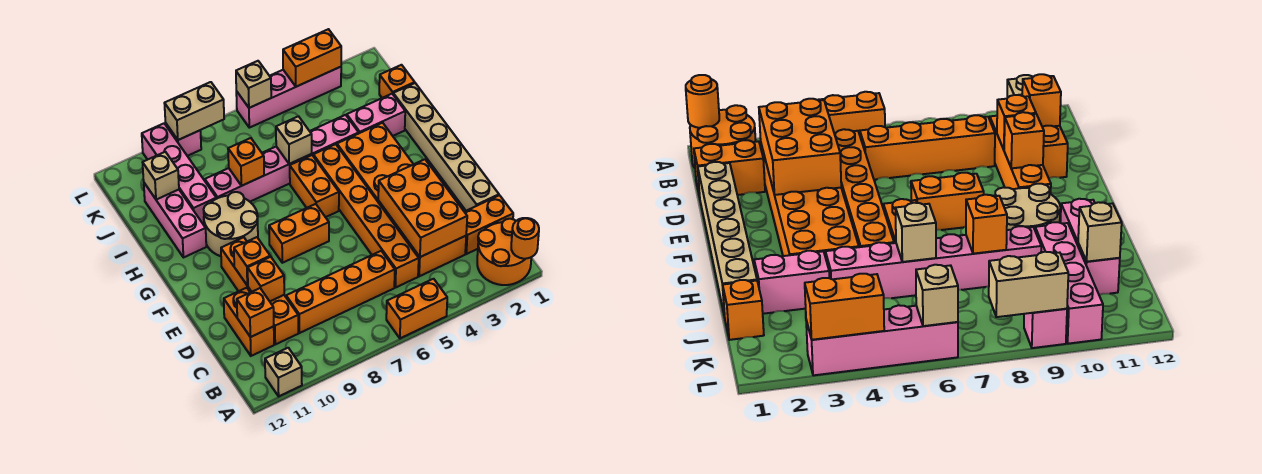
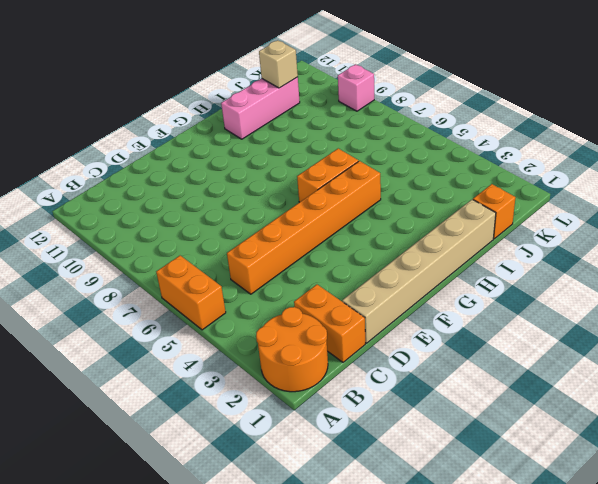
none -> tan brick A11 level 1
none -> orange brick C3:H4 level 1
none -> orange brick C6:C9 level 1
none -> orange brick C10:F10 level 1

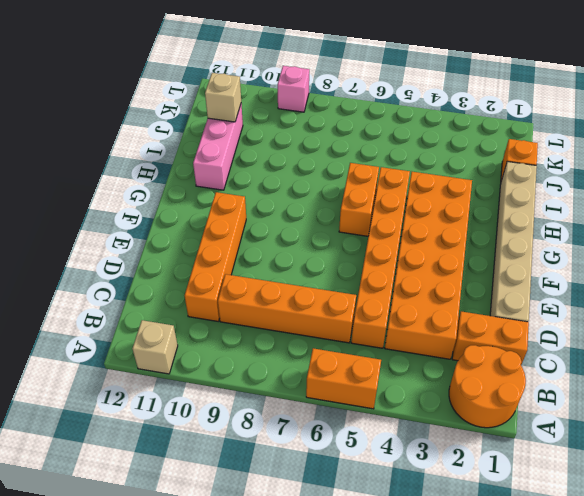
none -> orange brick C11:D11 level 1
none -> orange brick F7:F8 level 1
none -> tan round brick G9:H10 level 1
none -> pink brick I2:I3 level 1

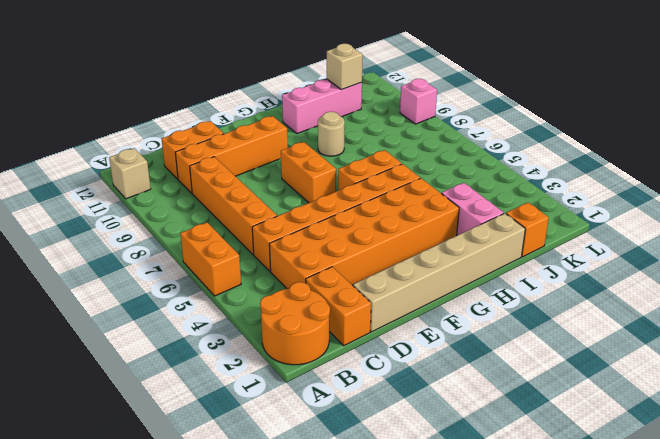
tan round brick H9 level 1 -> tan round brick G9:H10 level 1
none -> pink brick I4:I9 level 1
none -> pink brick I10:L10 level 1
none -> pink brick L3:L6 level 1
none -> orange round brick A1 level 2

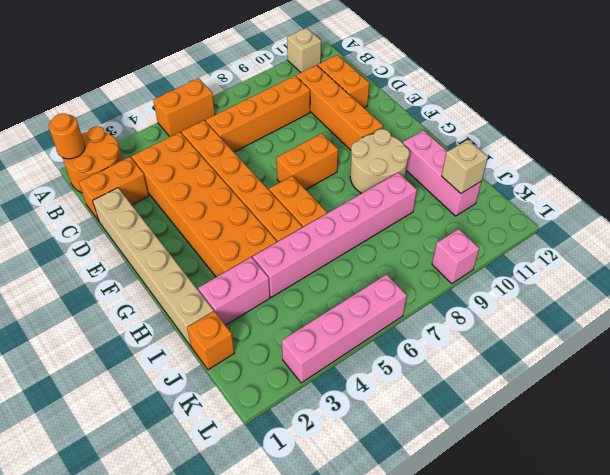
none -> pink brick I10:L10 level 1
none -> orange brick C3:E4 level 2
none -> orange brick C11 level 2
none -> orange brick D10 level 2

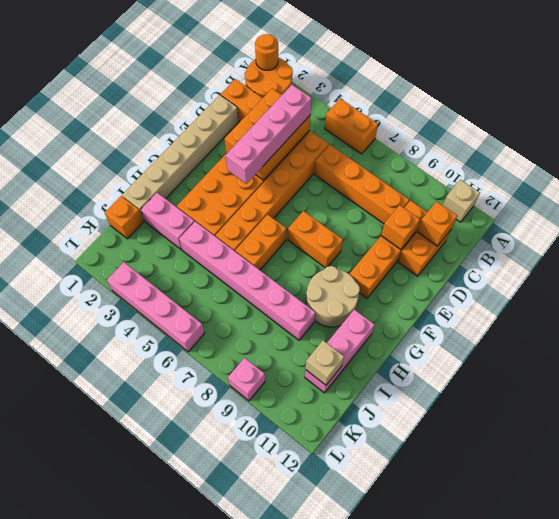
pink brick C4:F4 level 3 -> pink brick I10:L10 level 1
none -> orange brick E10 level 2
none -> tan brick I6 level 2
none -> orange brick I8 level 2
none -> orange brick L3:L4 level 2

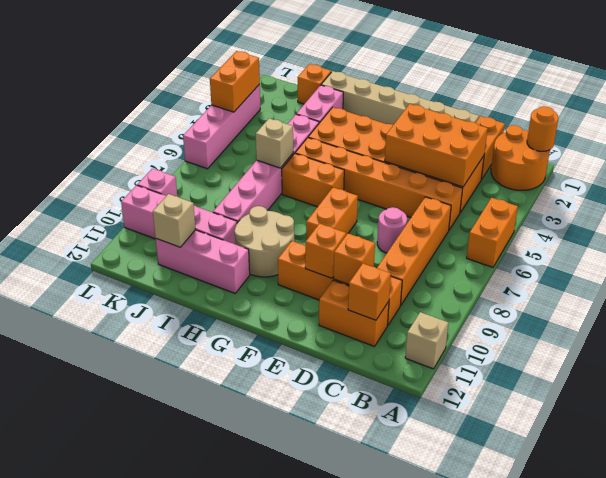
pink round brick D7 level 1 -> none
none -> orange brick I8 level 2
none -> tan brick L6 level 2
none -> tan brick L8:L9 level 2

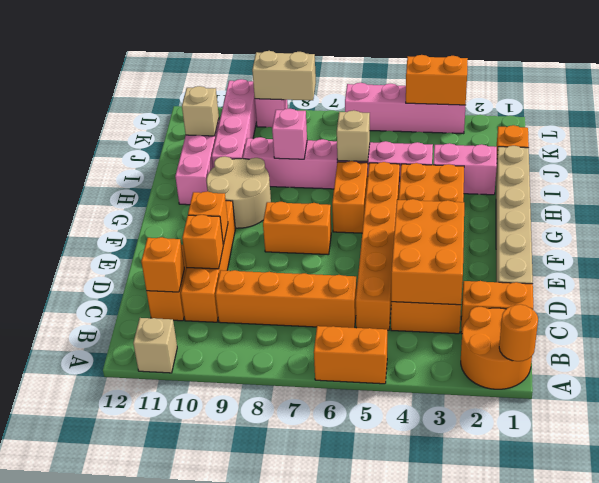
pink brick I8 level 2 -> orange brick I8 level 2
none -> tan brick L6 level 2

